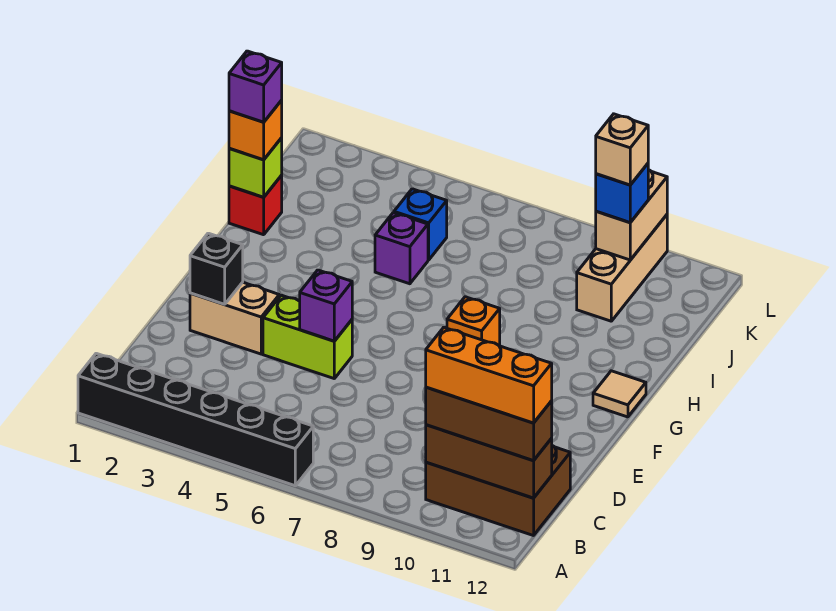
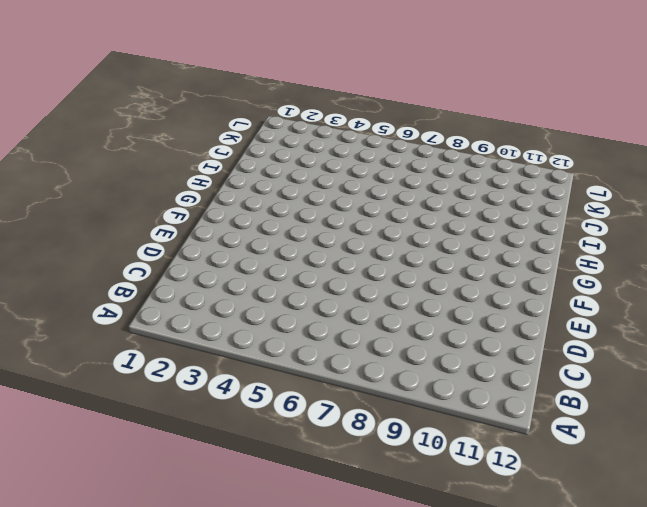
none -> black brick A1:A6 level 1
none -> brown brick B10:C12 level 1
none -> tan brick E2:E3 level 1

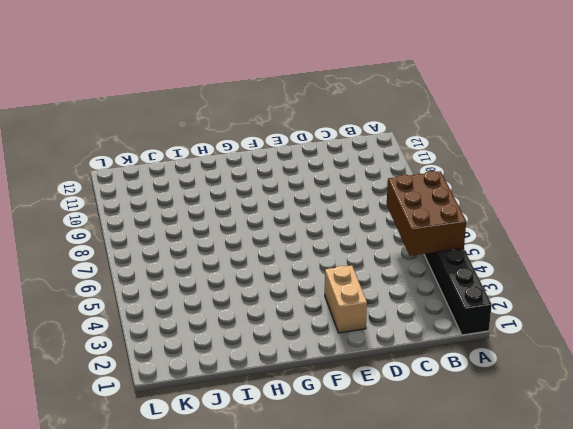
brown brick A4:B6 level 2 -> brown brick B10:C12 level 1
none -> lime brick E4:E5 level 1
none -> orange brick G8 level 1
none -> tan tile G12 level 1

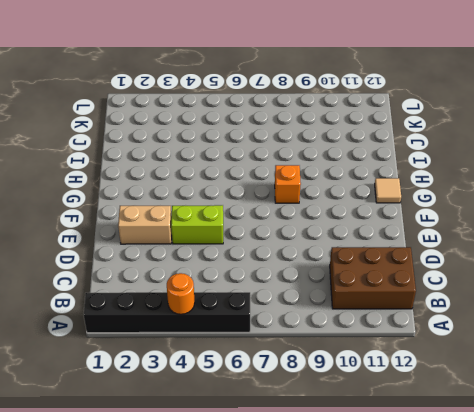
orange round brick A4 level 2 -> none
none -> red brick I1 level 1
none -> purple brick I5 level 1
none -> blue brick J5 level 1

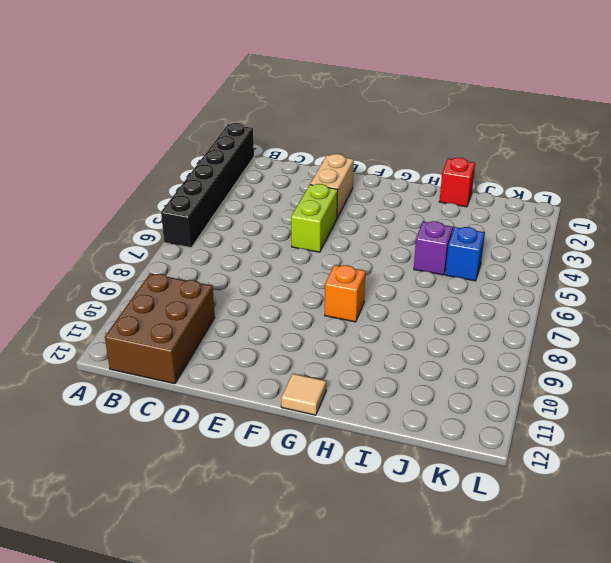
none -> tan brick J10:L10 level 1
none -> brown brick B10:B12 level 2
none -> black brick E2 level 2

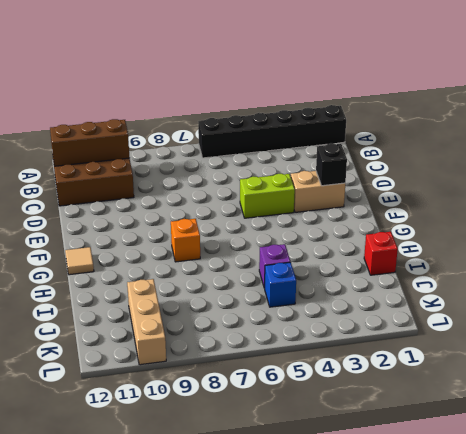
none -> purple brick E5 level 2
none -> lime brick I1 level 2
none -> tan brick K10:L10 level 2

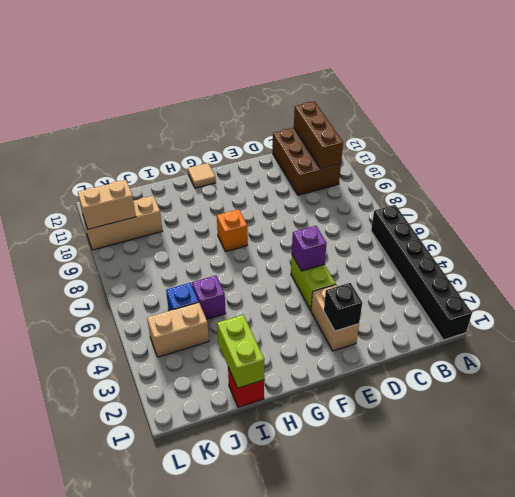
lime brick I1:I2 level 2 -> lime brick I1 level 2
tan brick J4:K4 level 1 -> none
none -> brown brick B10:B12 level 3
none -> orange brick I1 level 3
none -> blue brick K10 level 3

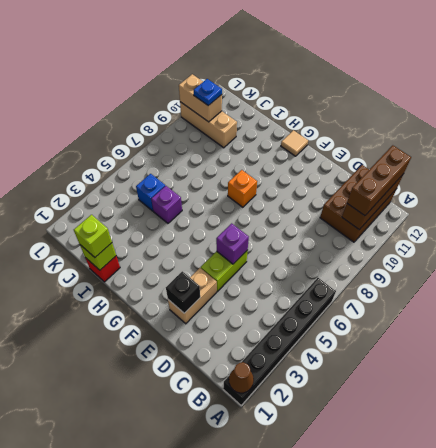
brown cone A1 level 2 -> none
lime brick I1 level 3 -> orange brick I1 level 3
blue plate K10 level 3 -> blue brick K10 level 3
none -> orange brick B10:B12 level 4
none -> purple brick I1 level 4
none -> tan brick K10 level 4

